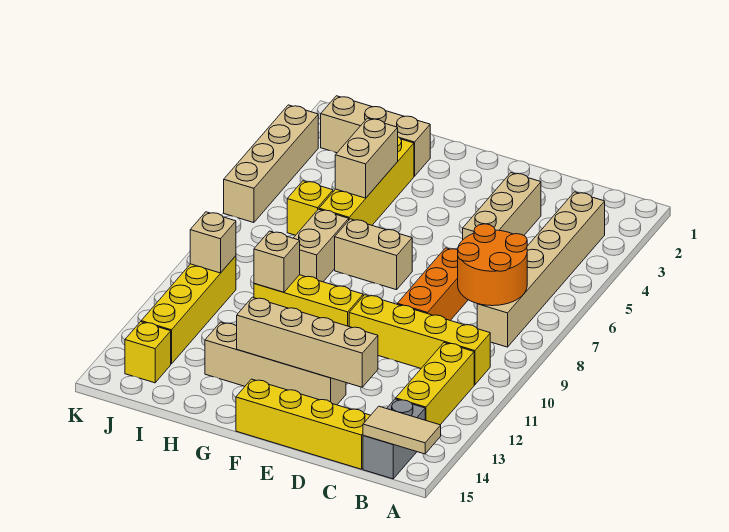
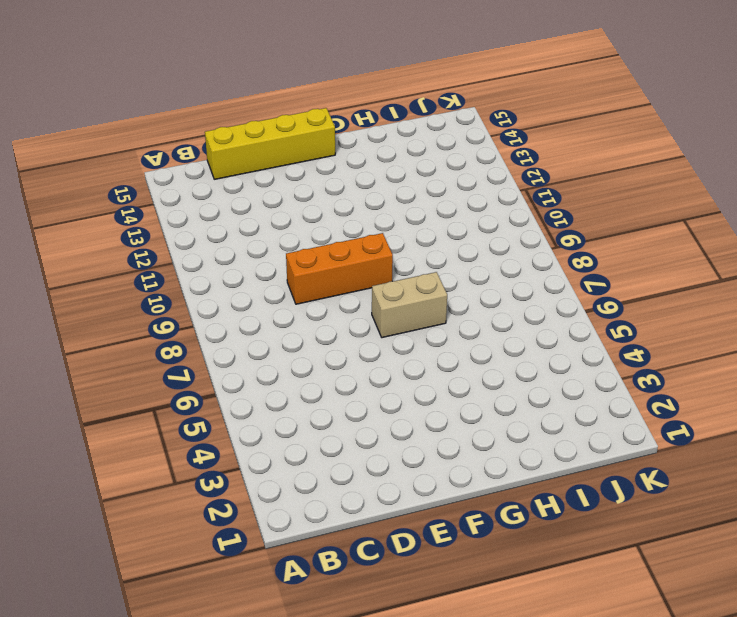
orange brick D9:F9 level 1 -> orange brick D7:D9 level 1
none -> tan brick B3:B8 level 1
none -> yellow brick B10:E10 level 1
none -> yellow brick B11:B13 level 1

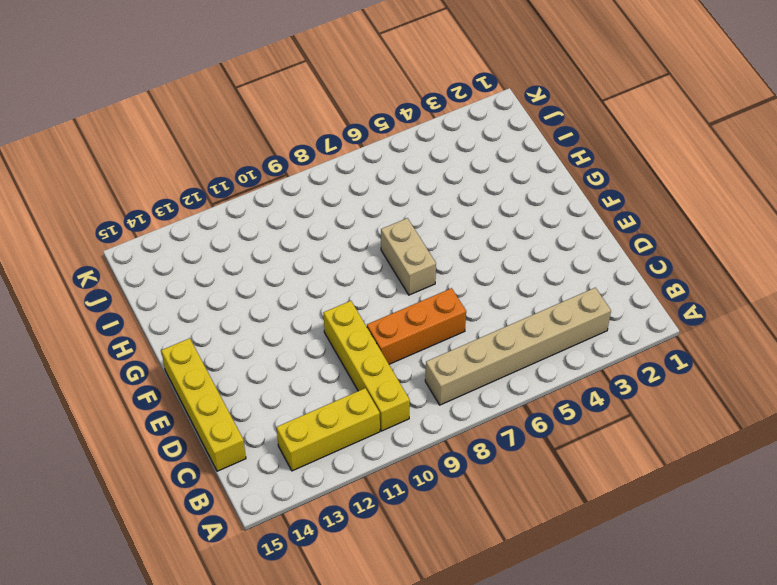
none -> grey brick B14:B15 level 1
none -> tan brick D3:D5 level 1
none -> tan brick E13:H13 level 1

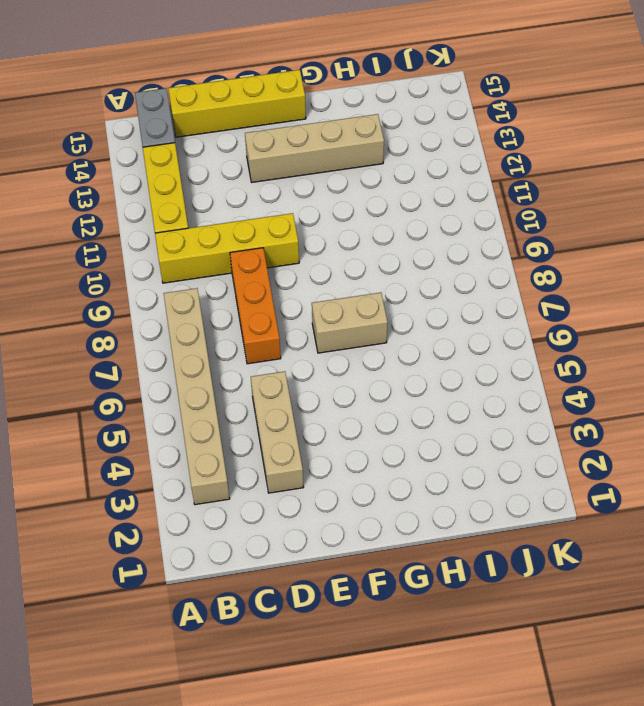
none -> yellow brick F10:H10 level 1
none -> tan brick H2:J2 level 1
none -> yellow brick H3:H6 level 1

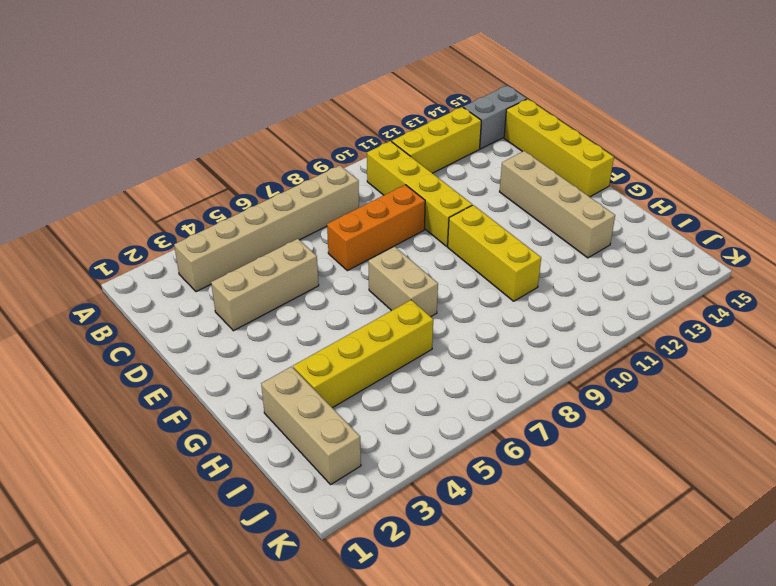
none -> tan brick H7:H8 level 1
none -> yellow brick I6 level 1
none -> yellow brick J10:J13 level 1

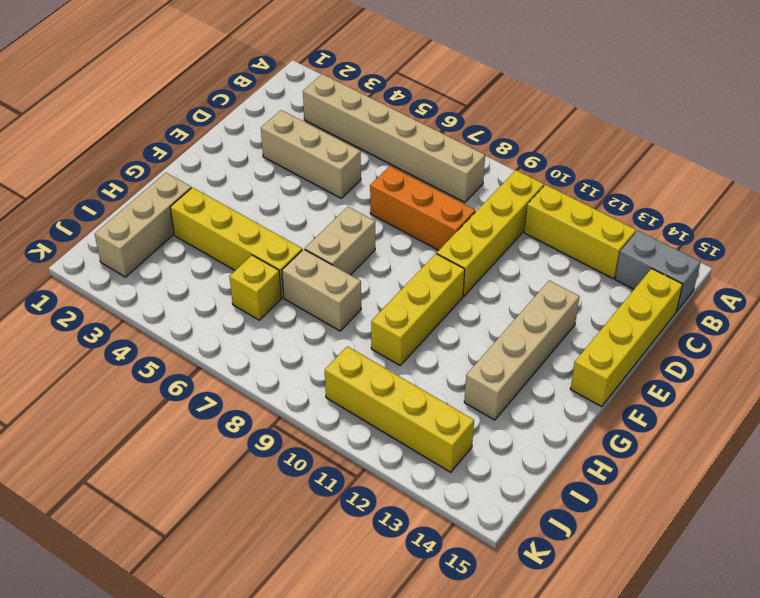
none -> yellow brick J14 level 1
none -> tan brick K3:K6 level 1
none -> tan tile A15:B15 level 2

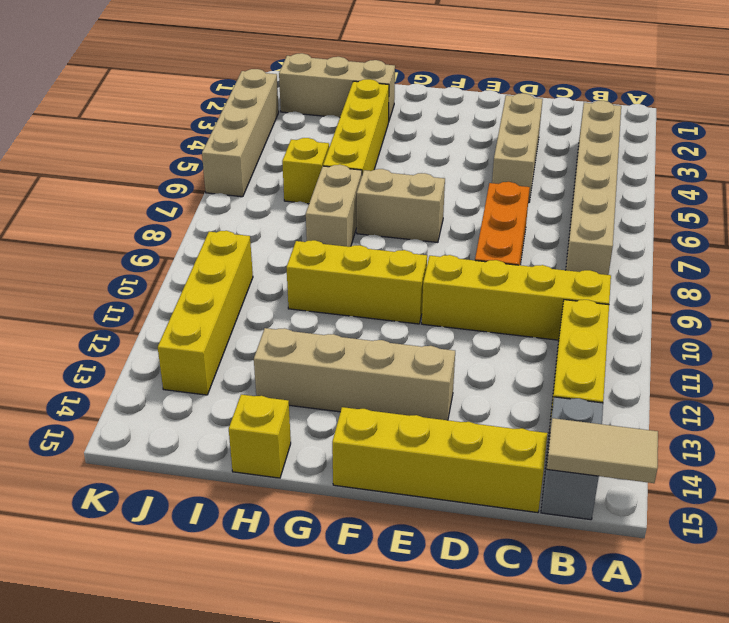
yellow brick H15 level 1 -> yellow brick J14 level 1
none -> orange round brick B7:C8 level 2
none -> tan brick D13:G13 level 2
none -> tan brick H4:H5 level 2

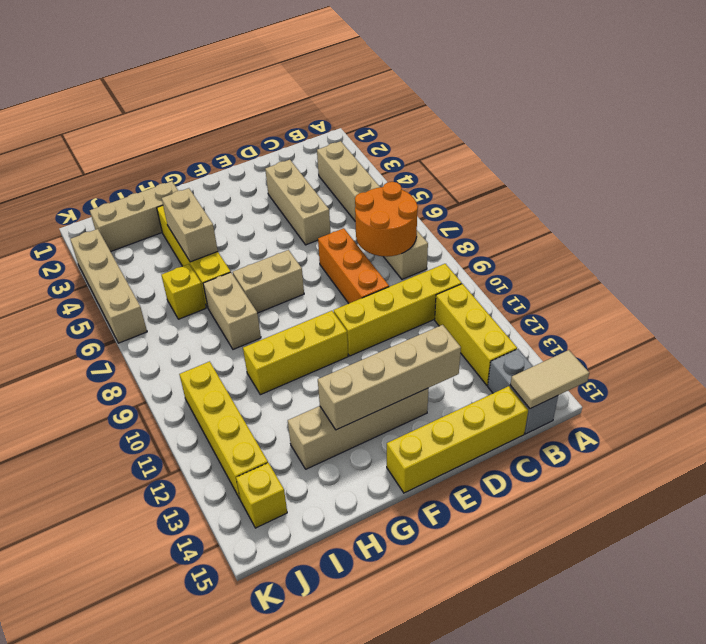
none -> tan brick H10 level 2
none -> tan brick J10 level 2

